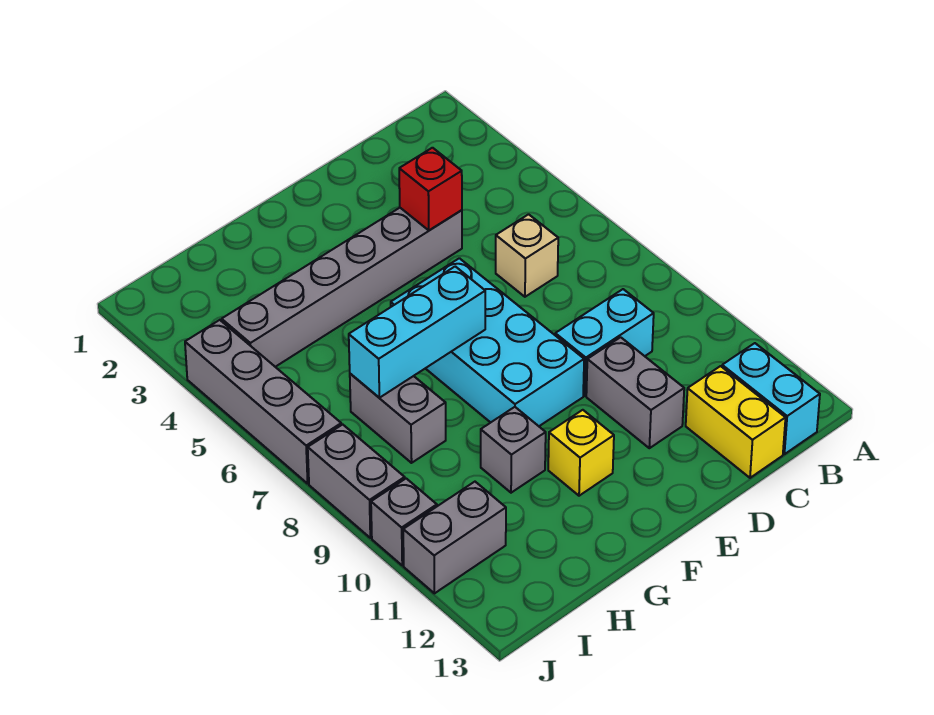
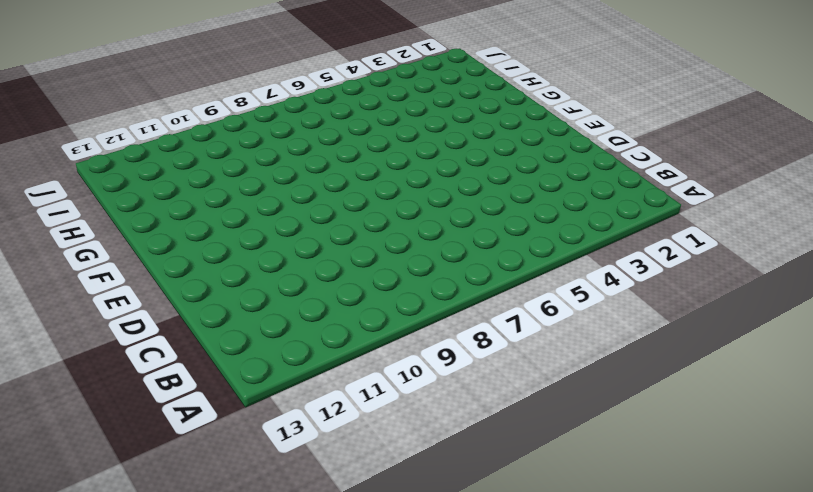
none -> cyan brick B12:B13 level 1
none -> tan brick C6 level 1
none -> cyan brick C9:D9 level 1

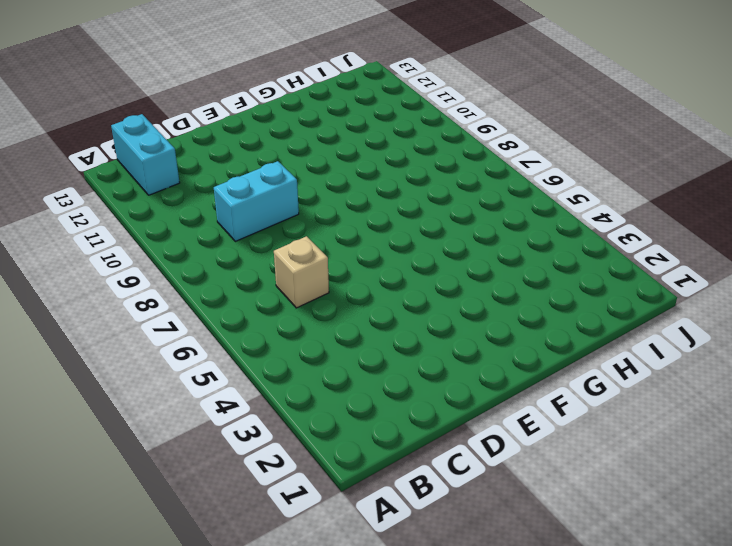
none -> yellow brick C12:C13 level 1
none -> grey brick D4:I4 level 1
none -> grey brick D10:D11 level 1

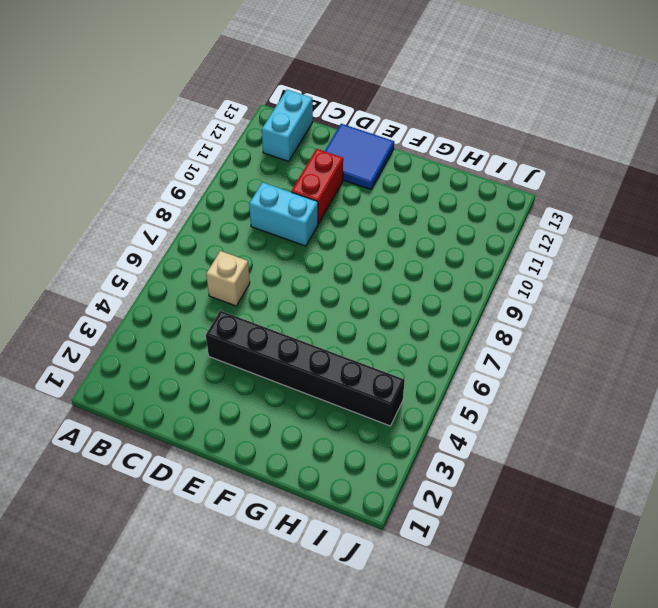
black brick D4:I4 level 1 -> grey brick D4:I4 level 1
red brick D10:D11 level 1 -> grey brick D10:D11 level 1
blue tile D12:E13 level 1 -> none
none -> yellow brick C12:C13 level 1
none -> cyan brick E6:F9 level 1
none -> yellow brick F11 level 1

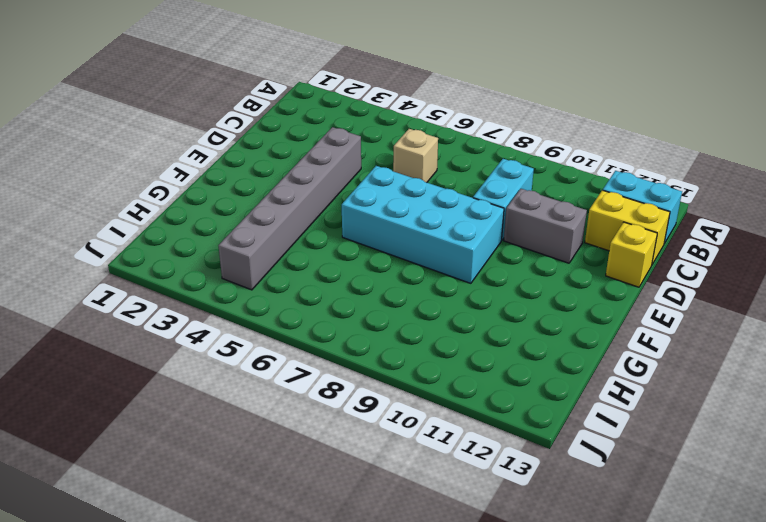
yellow brick D13 level 1 -> yellow brick F11 level 1
none -> grey brick G10 level 1
none -> grey brick H7:H8 level 1
none -> grey brick I11:J11 level 1

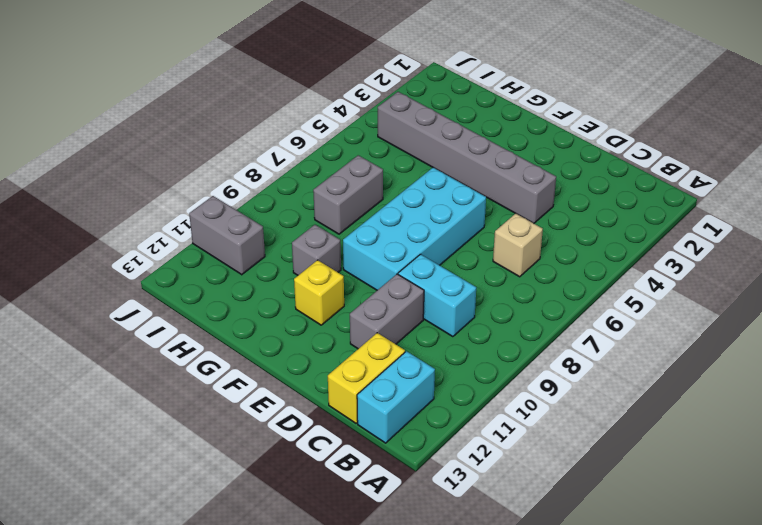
none -> grey brick J4:J7 level 1
none -> grey brick J8:J9 level 1
none -> grey brick J10 level 1

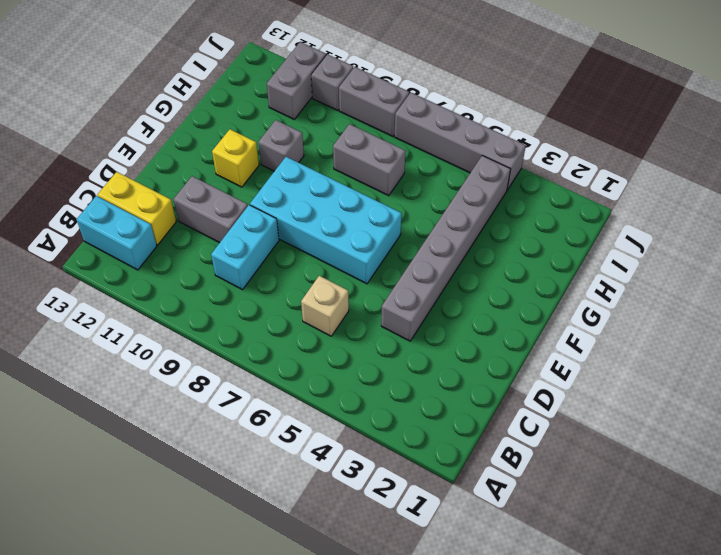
none -> red brick D4 level 2
none -> cyan brick F7:H7 level 2

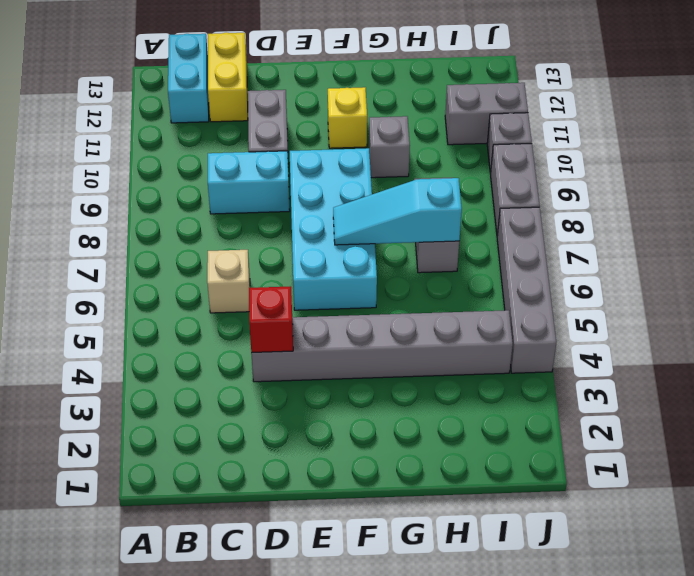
cyan slope F7:H7 level 2 top H -> cyan brick F7:H7 level 2

